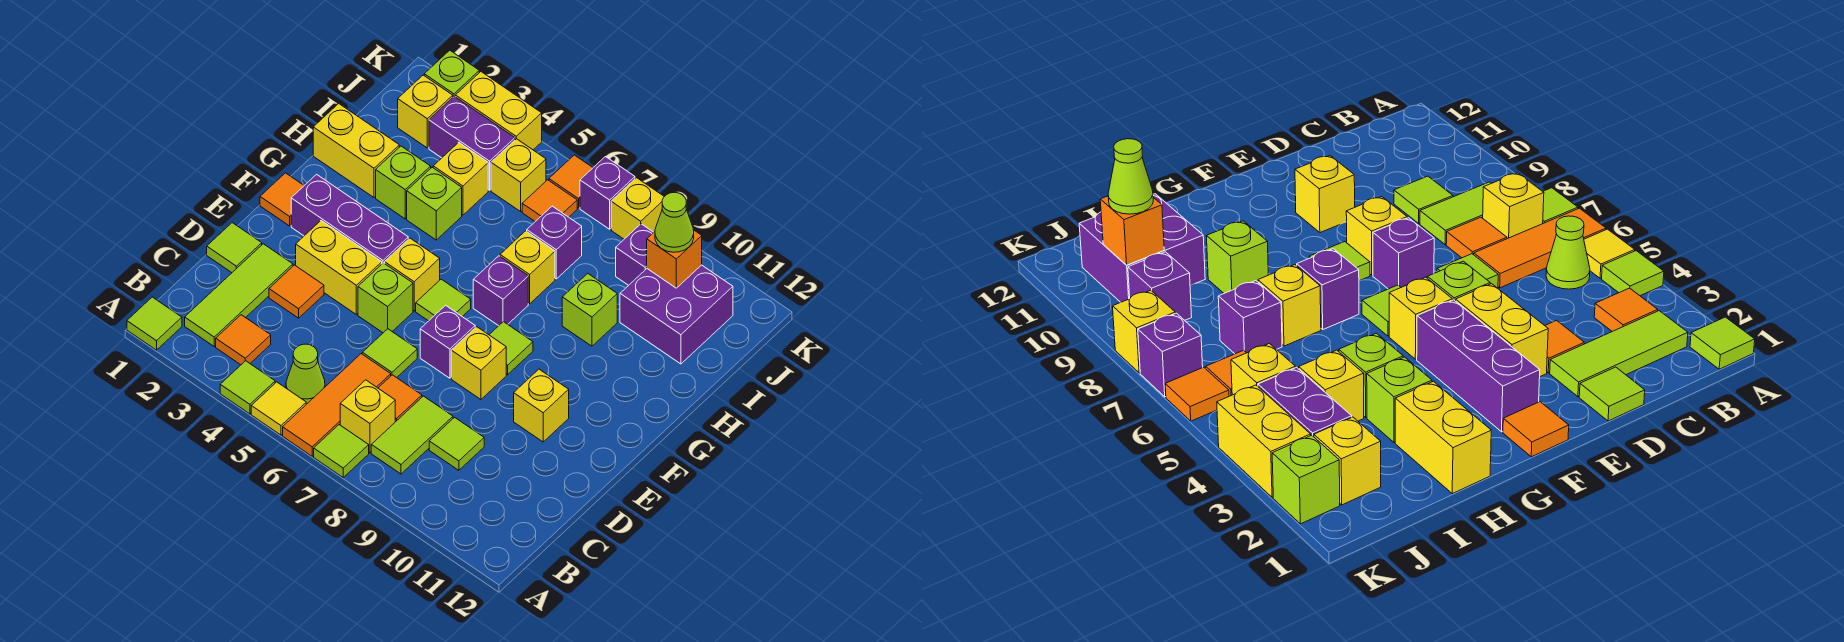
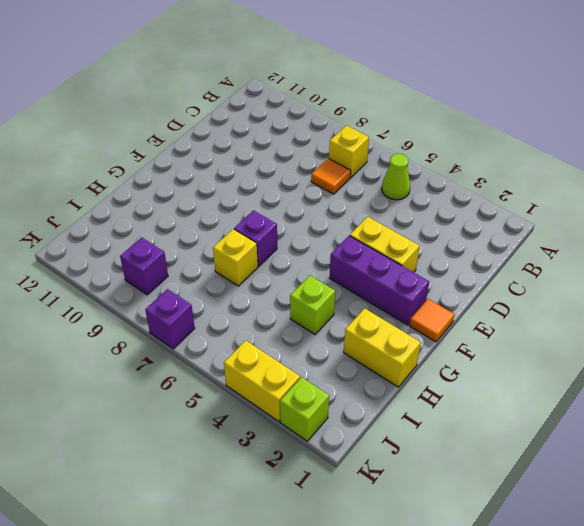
none -> lime tile A1 level 1
none -> lime tile A4 level 1
none -> yellow tile A5 level 1
none -> orange tile A6:C6 level 1

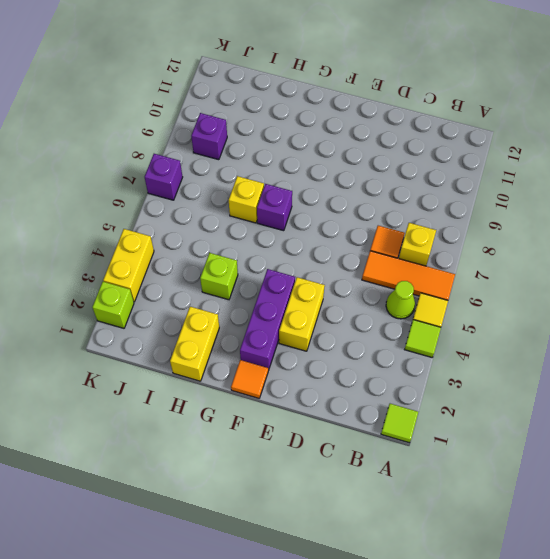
none -> lime tile A7 level 1
none -> lime tile B2:D2 level 1
none -> orange tile B3 level 1
none -> lime tile B8:C8 level 1

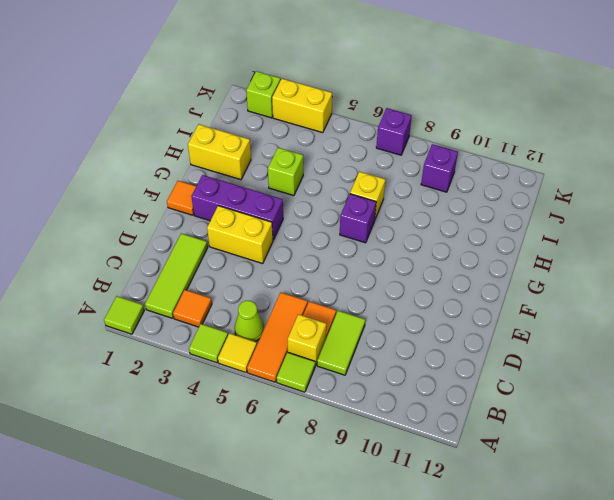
none -> lime tile C9 level 1
none -> lime tile D1 level 1
none -> orange tile D3 level 1
none -> lime tile D6 level 1

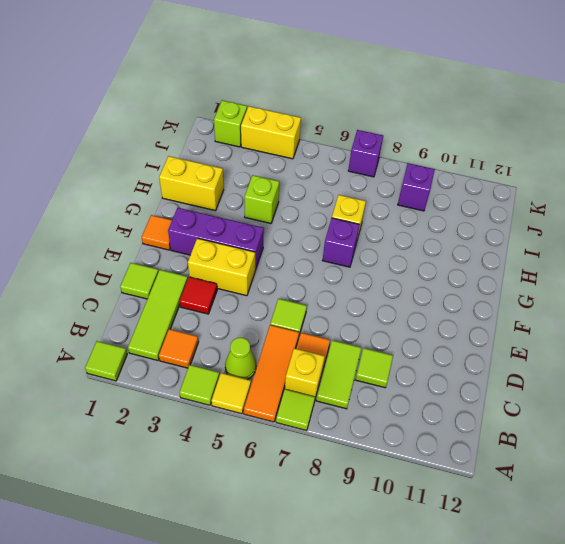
red tile D3 level 1 -> orange tile D3 level 1
none -> lime brick E5 level 1
none -> purple brick E7 level 1
none -> yellow brick E8 level 1
none -> yellow brick E10 level 1

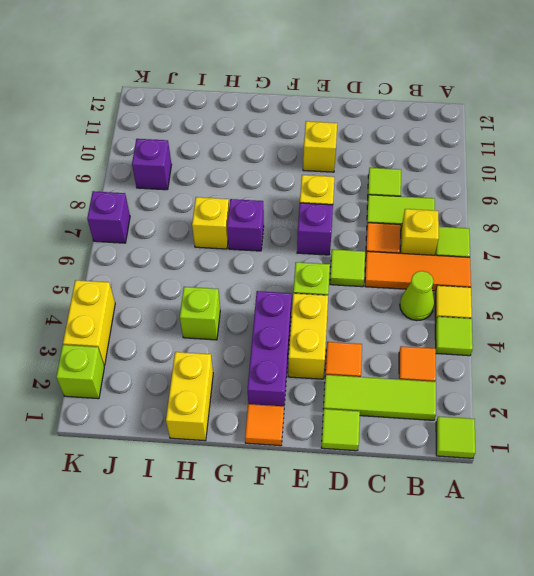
none -> yellow brick F5 level 1
none -> lime tile F6 level 1
none -> lime tile F8 level 1
none -> lime brick H3 level 1

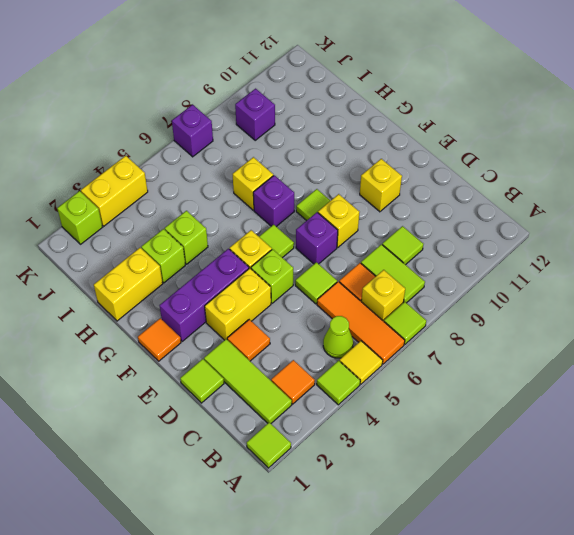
none -> lime brick H9 level 1
none -> yellow brick I4 level 1
none -> purple brick I7 level 1
none -> purple brick I10:J11 level 1

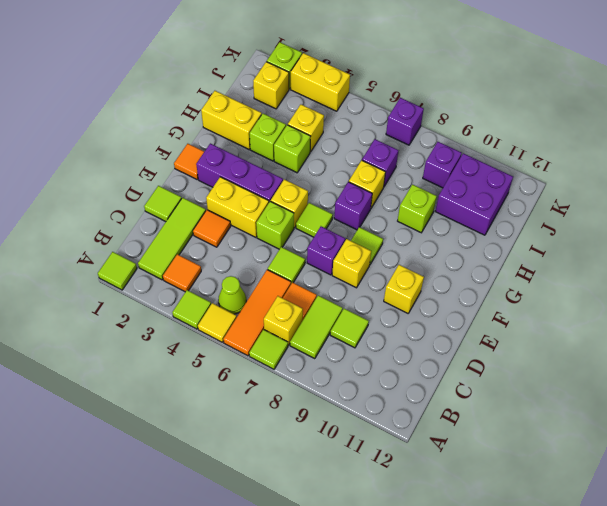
none -> purple brick J3:J4 level 1
none -> yellow brick J5 level 1
none -> orange tile J6 level 1
none -> orange tile K6 level 1

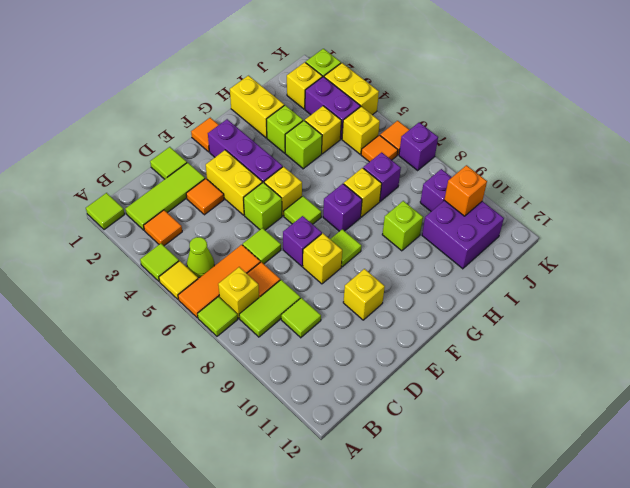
none -> yellow brick K8 level 1
none -> lime cone J10 level 3

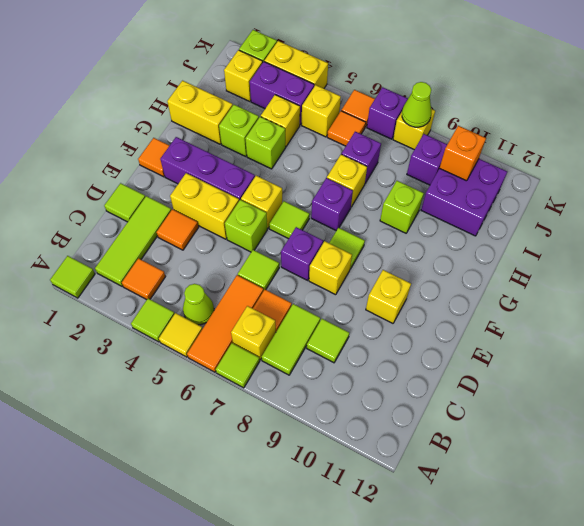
lime cone K8 level 2 -> lime cone J10 level 3

